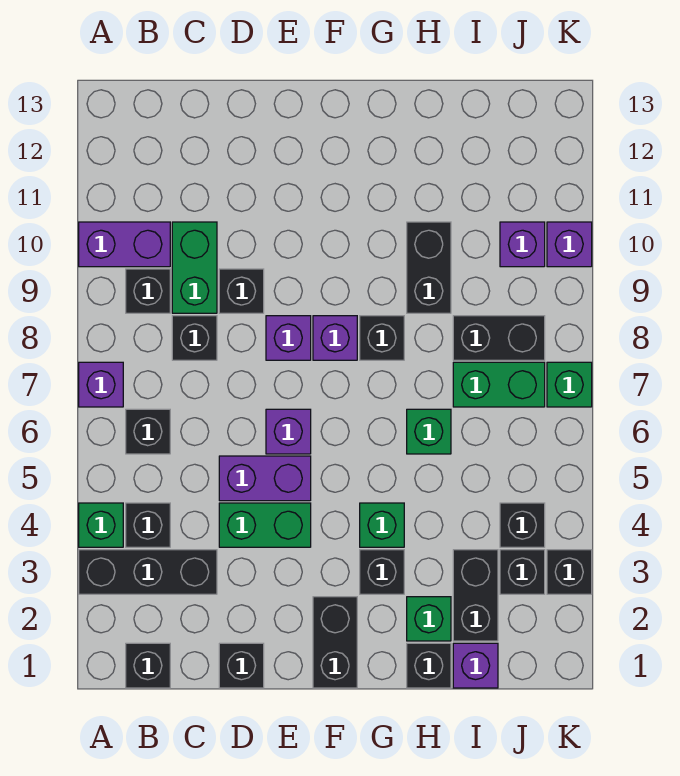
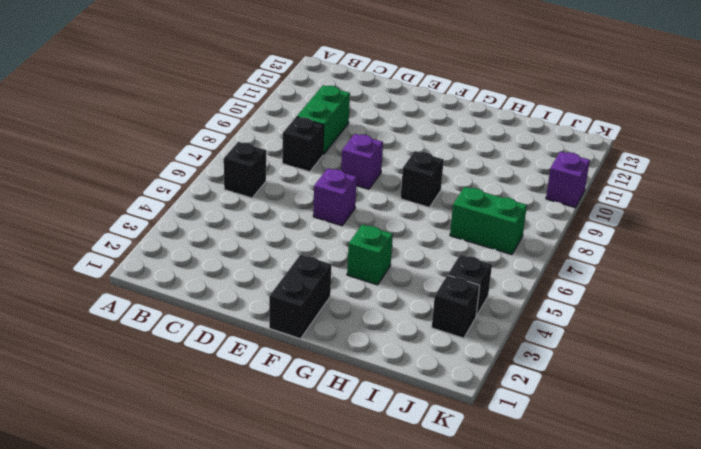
none -> black brick A3:C3 level 1
none -> green brick A4 level 1
none -> purple brick A7 level 1
none -> purple brick A10:B10 level 1

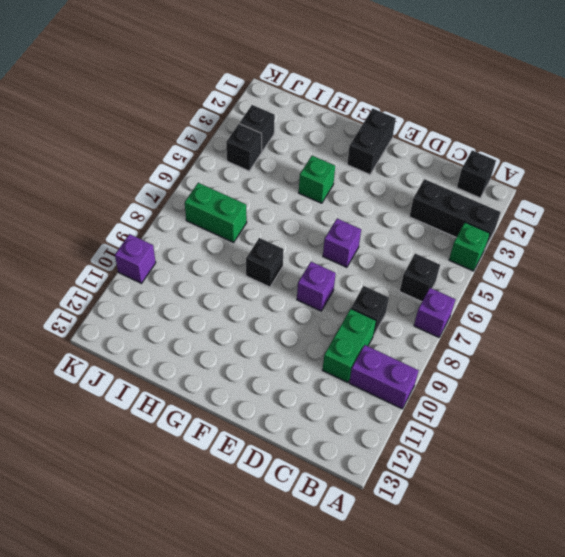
none -> black brick B4 level 1
none -> black brick B9 level 1
none -> black brick D1 level 1
none -> green brick D4:E4 level 1

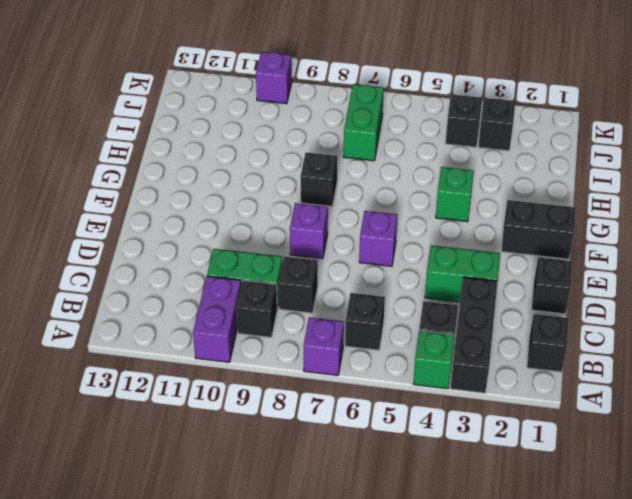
green brick D3:D4 level 1 -> green brick D4:E4 level 1
none -> purple brick D5:E5 level 1
none -> black brick D9 level 1
none -> purple brick F8 level 1
none -> black brick G3 level 1

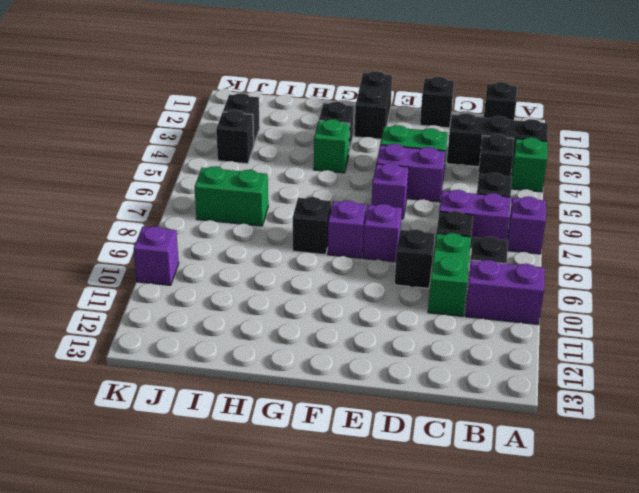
purple brick B7:C7 level 1 -> none
none -> black brick H1 level 1
none -> green brick H2 level 1
none -> green brick H6 level 1
none -> black brick H9:H10 level 1

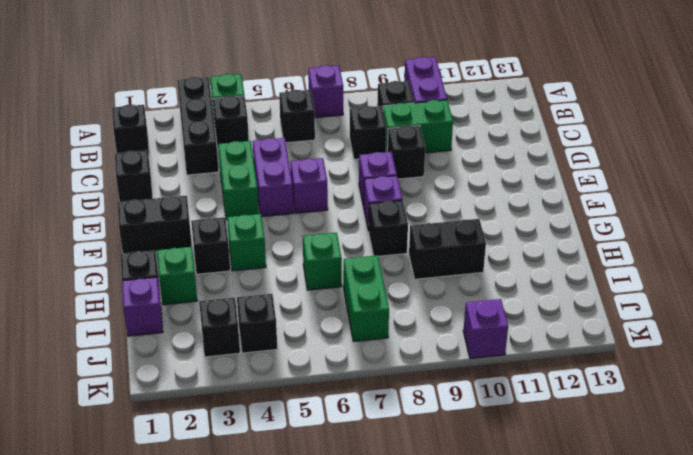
none -> black brick I2:I3 level 1
none -> black brick I8:J8 level 1
none -> purple brick J10 level 1
none -> black brick K3 level 1

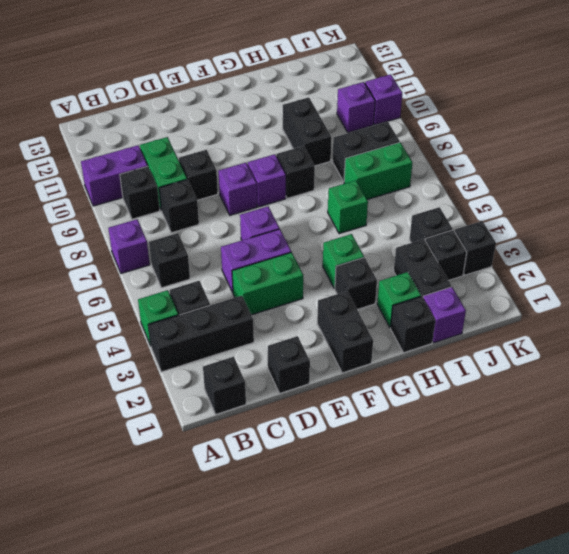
none -> green brick K7 level 1

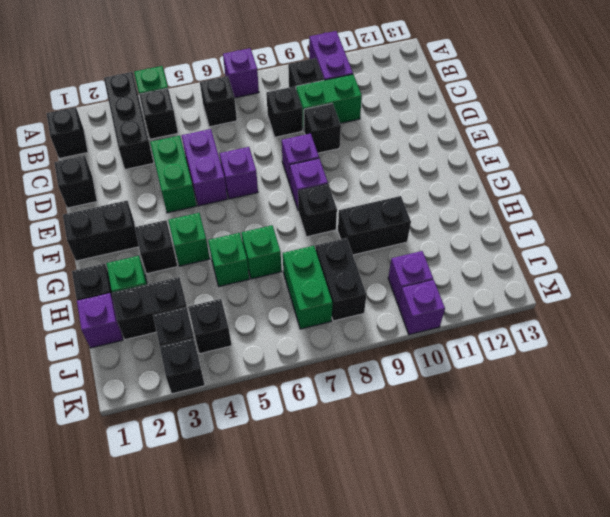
green brick H5 level 1 -> green brick K7 level 1

